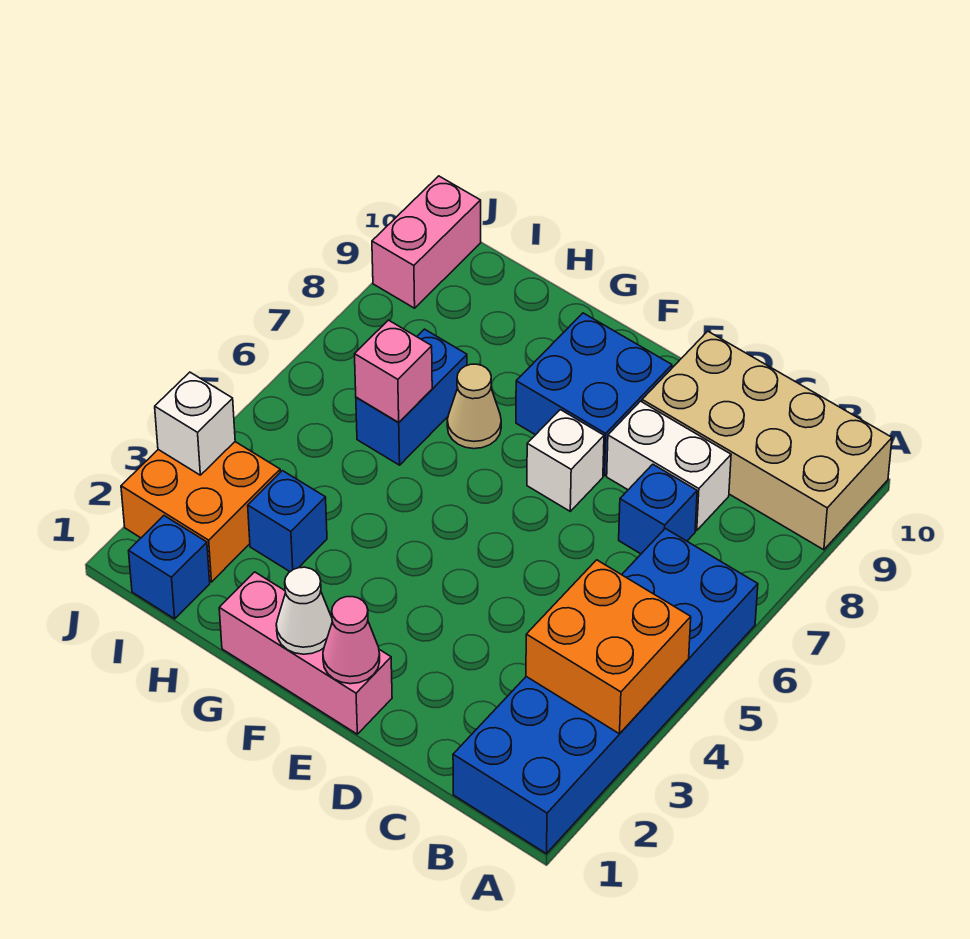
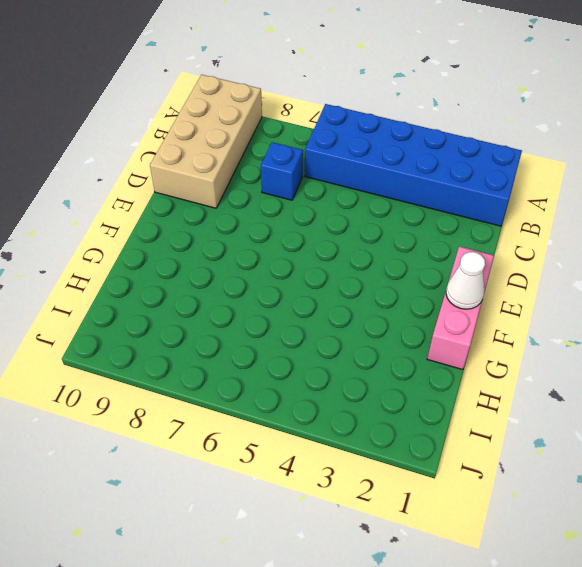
none -> white brick C8:D8 level 1
none -> white brick E7 level 1
none -> blue brick E8:F9 level 1

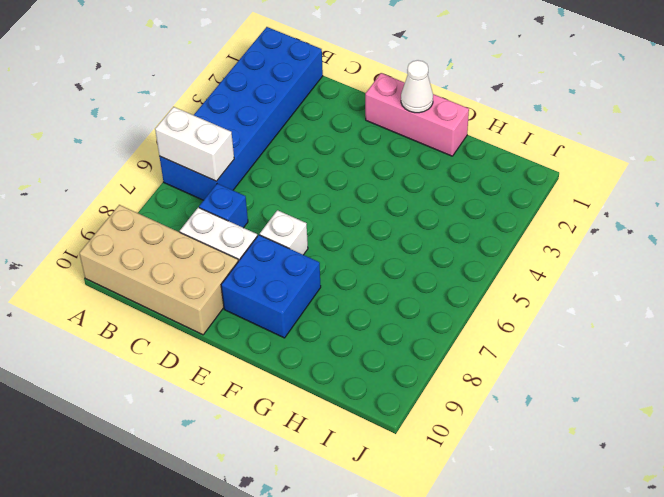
white brick A6:B6 level 2 -> none
none -> tan cone G7 level 1
none -> blue brick H3 level 1
none -> blue brick H6:H7 level 1

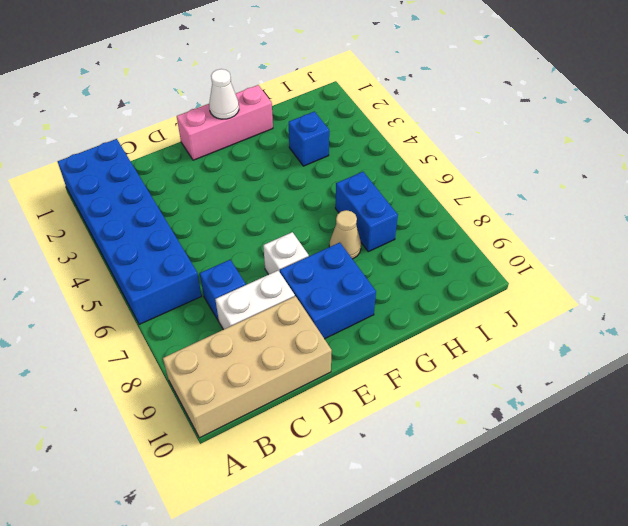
none -> blue brick I1 level 1
none -> orange brick I2:J3 level 1
none -> pink brick J9:J10 level 1

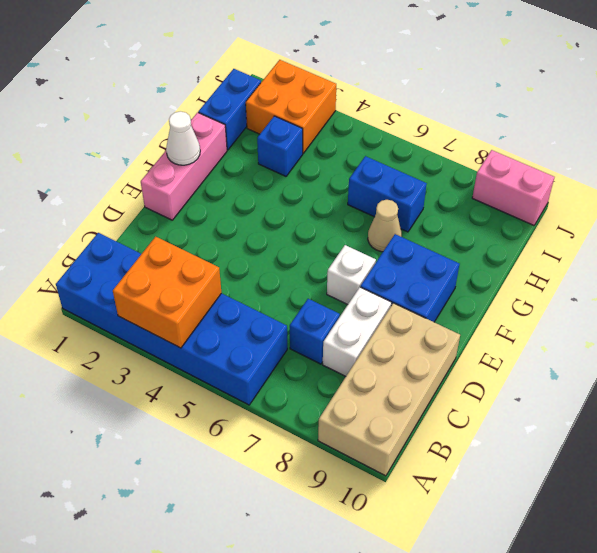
blue brick H1:I1 level 1 -> blue brick I1 level 1
none -> pink cone E1 level 2
none -> pink brick H6 level 2
none -> white brick J3 level 2

